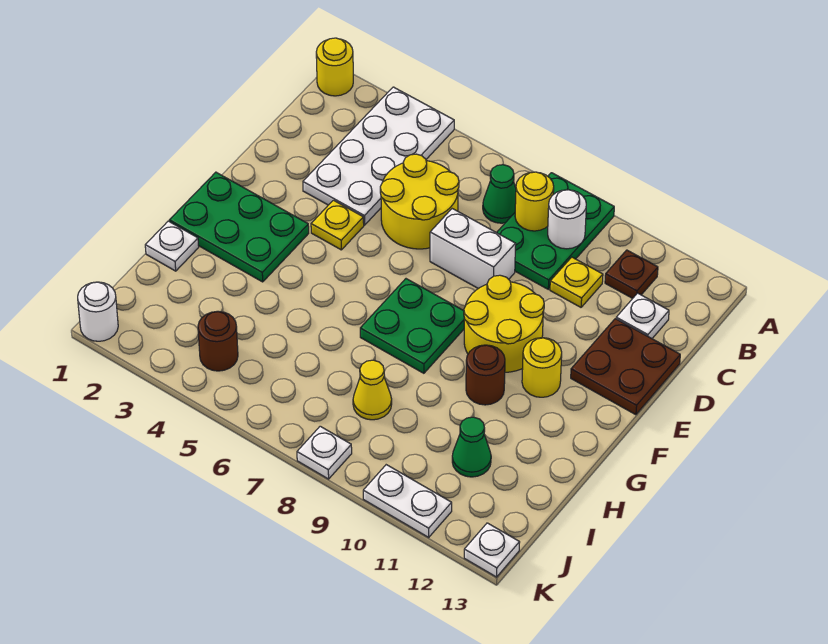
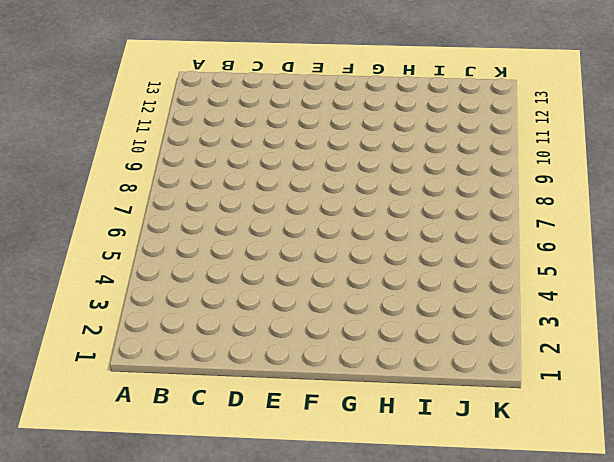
none -> yellow round brick A1 level 1
none -> white plate A3:D4 level 1
none -> green plate A8:C9 level 1

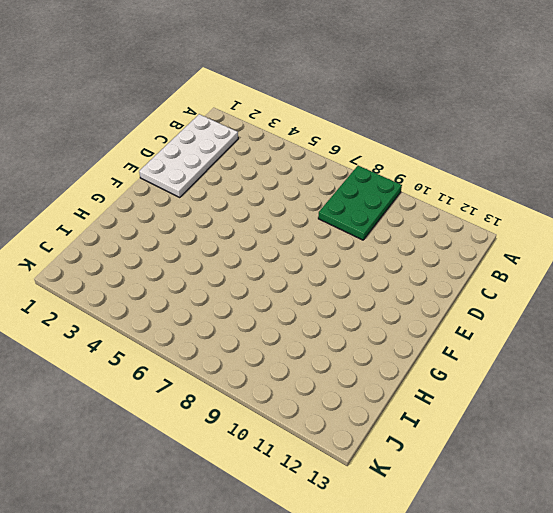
white plate B1:E2 level 1 -> white plate A3:D4 level 1
none -> yellow round brick A1 level 1
none -> green cone B7 level 1
none -> brown plate B11 level 1

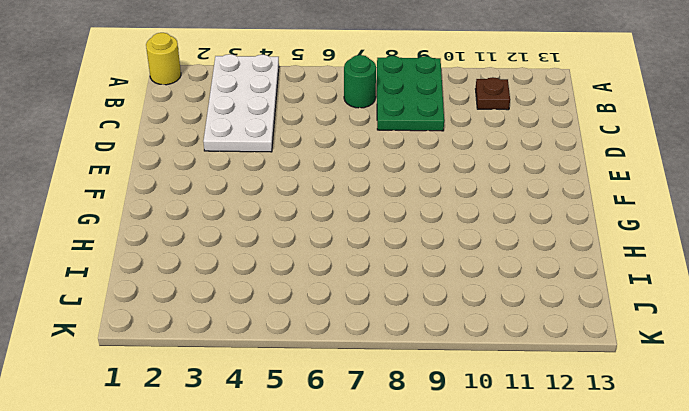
green round brick B7 level 1 -> green cone B7 level 1
none -> yellow round brick C5:D6 level 1
none -> yellow plate C10 level 1
none -> white plate C12 level 1

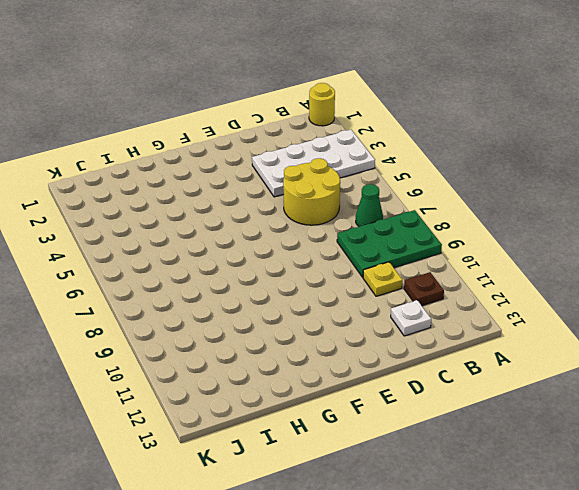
none -> white brick D7:D8 level 1
none -> brown plate D12:E13 level 1
none -> yellow plate E4 level 1

